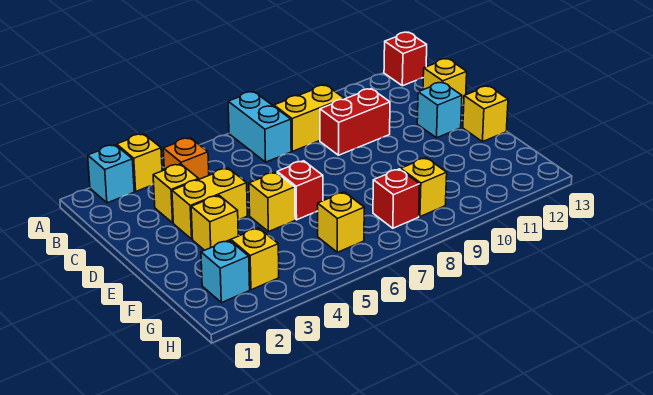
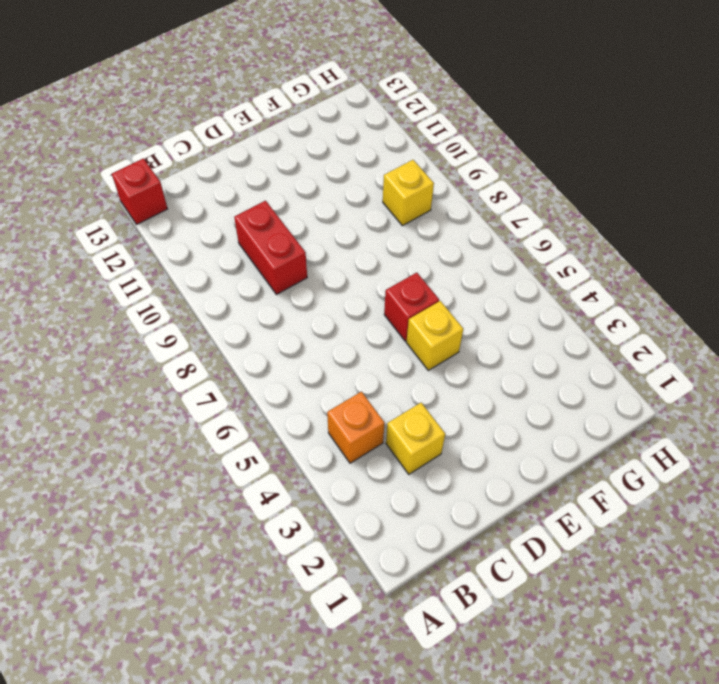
none -> cyan brick A2 level 1
none -> yellow brick A3 level 1
none -> cyan brick A7:B7 level 1

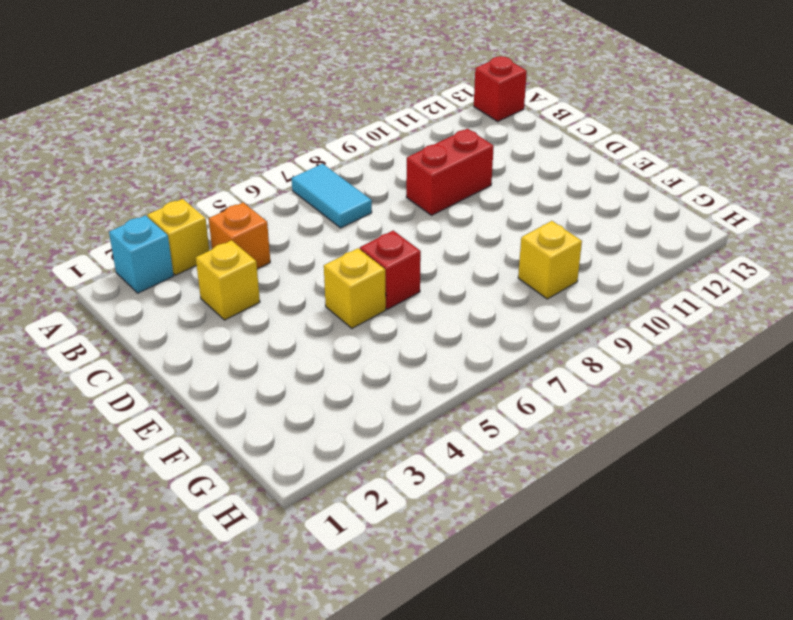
cyan tile A7:B7 level 1 -> cyan brick A7:B7 level 1
none -> yellow brick B8:B9 level 1
none -> yellow brick C13 level 1
none -> yellow brick D3:D4 level 1

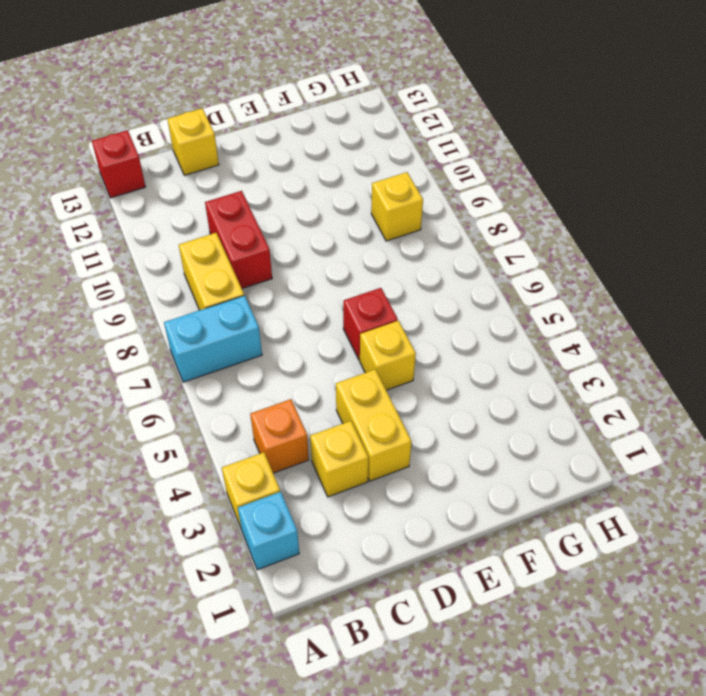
none -> cyan brick D12 level 1
none -> yellow brick E3 level 1
none -> yellow brick E13 level 1

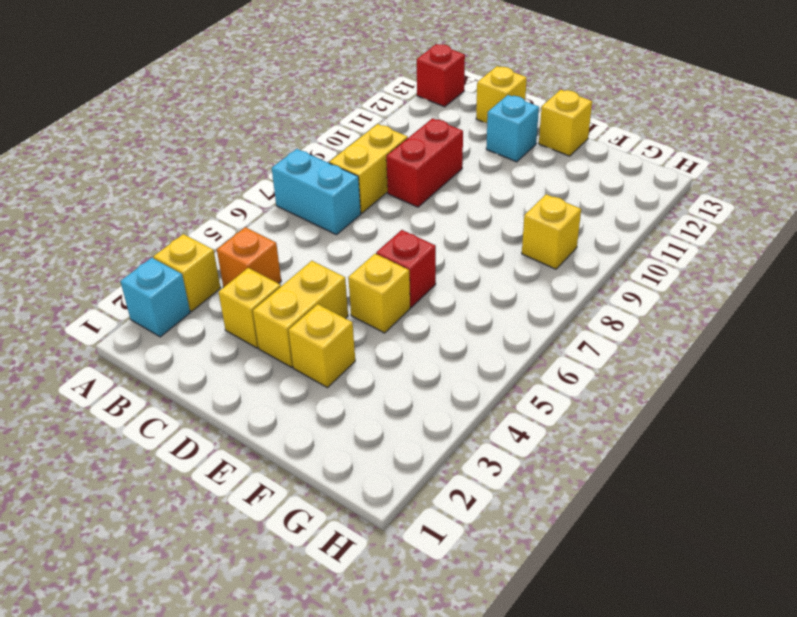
none -> cyan brick G2 level 1
none -> yellow brick G3 level 1
none -> yellow brick G6 level 1

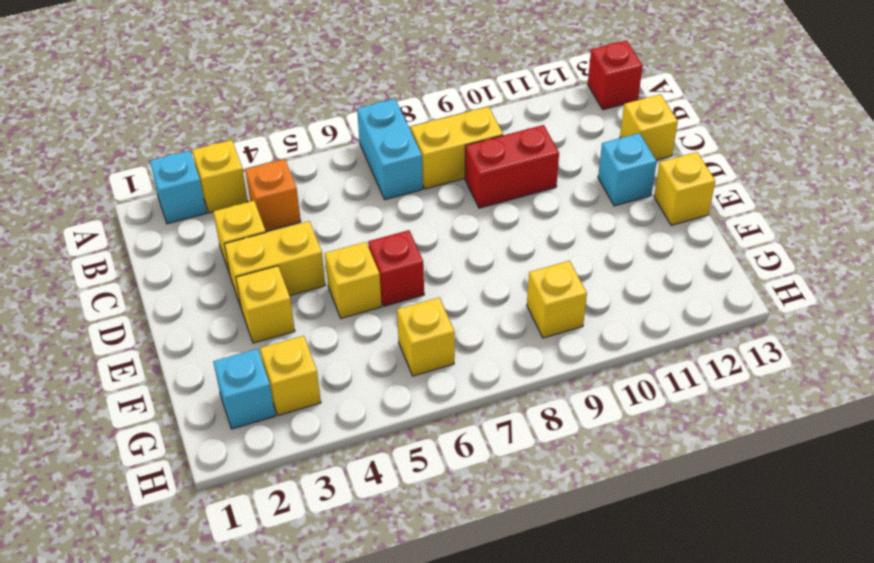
none -> red brick G8 level 1

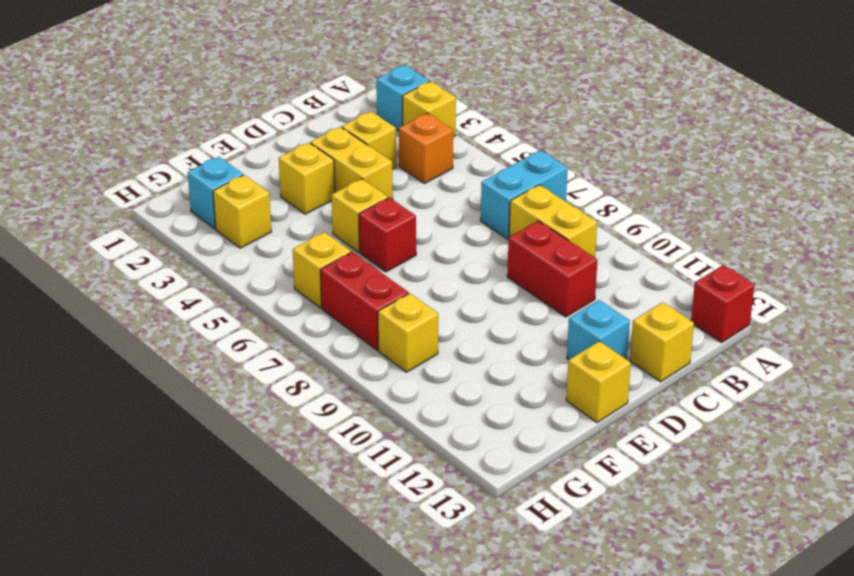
red brick G7:G8 level 1 -> red brick G8 level 1

